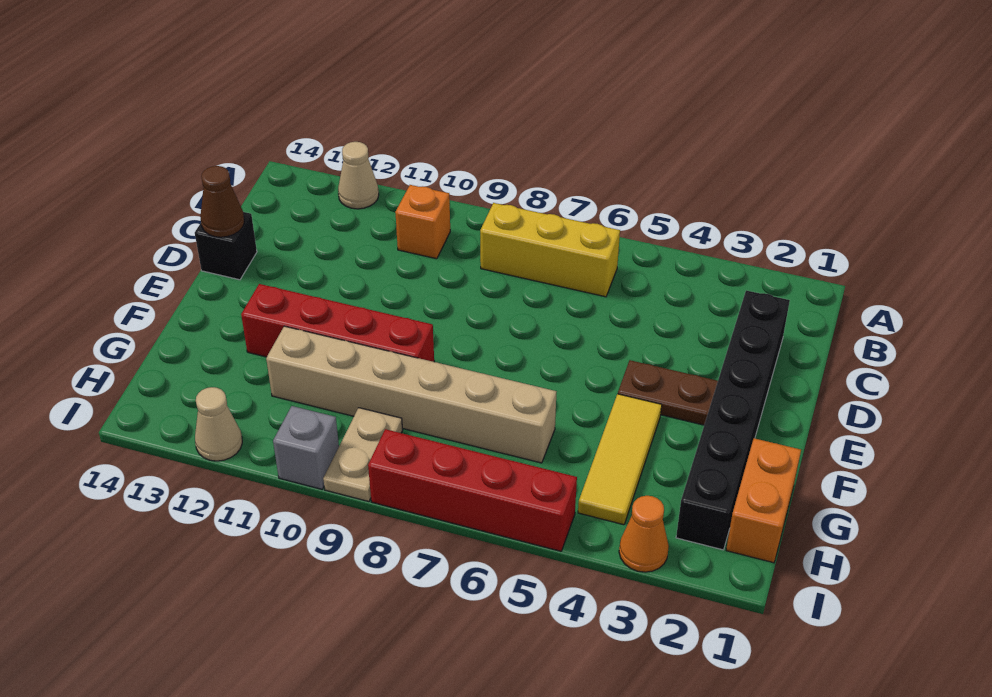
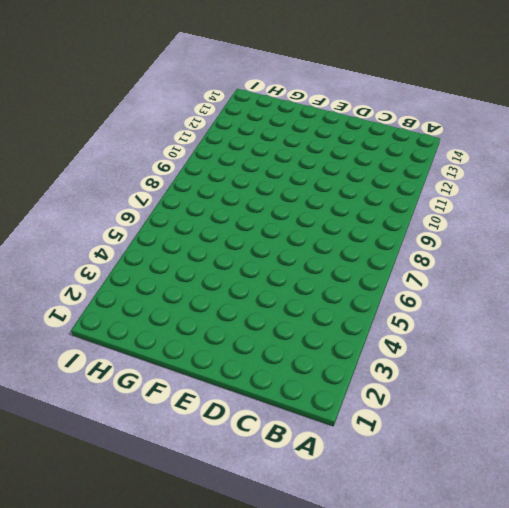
none -> tan cone A12 level 1
none -> yellow brick B6:B8 level 1
none -> orange brick B10 level 1

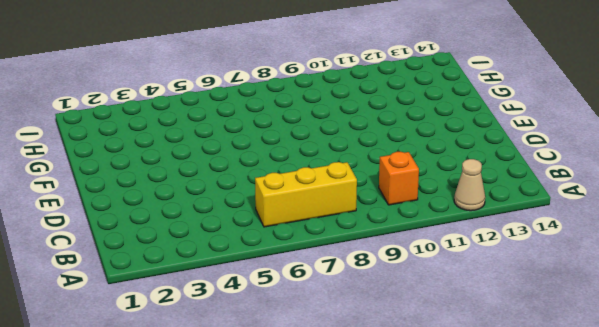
none -> black brick C2:H2 level 1
none -> black brick D14 level 1
none -> brown plate E3:E4 level 1

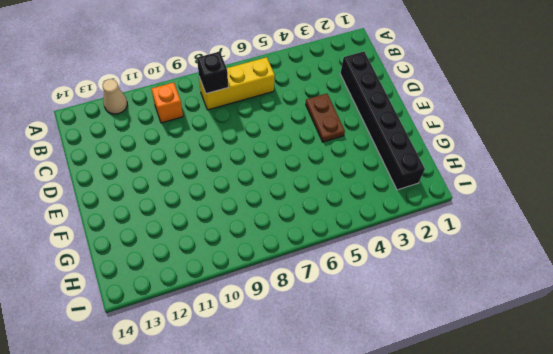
black brick B8 level 2 -> black brick D14 level 1
brown plate D4:E4 level 1 -> brown plate E3:E4 level 1
none -> yellow tile F4:H4 level 1
none -> red brick F9:F12 level 1
none -> orange brick G1:H1 level 1

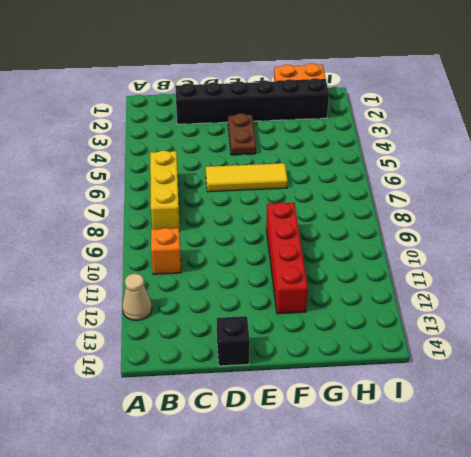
yellow tile D6:F6 level 1 -> yellow tile F4:H4 level 1
none -> tan brick G6:G11 level 1
none -> tan plate H9:I9 level 1
none -> orange cone I3 level 1

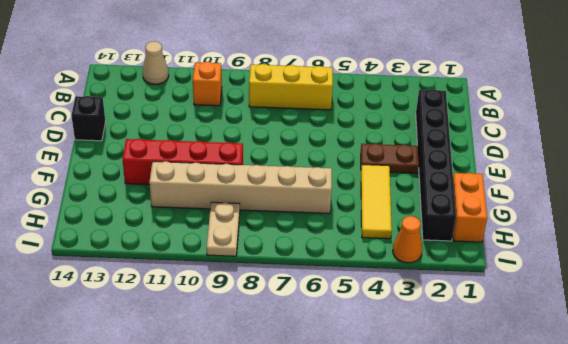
none -> red brick I5:I8 level 1
none -> grey brick I10 level 1
none -> tan cone I12 level 1

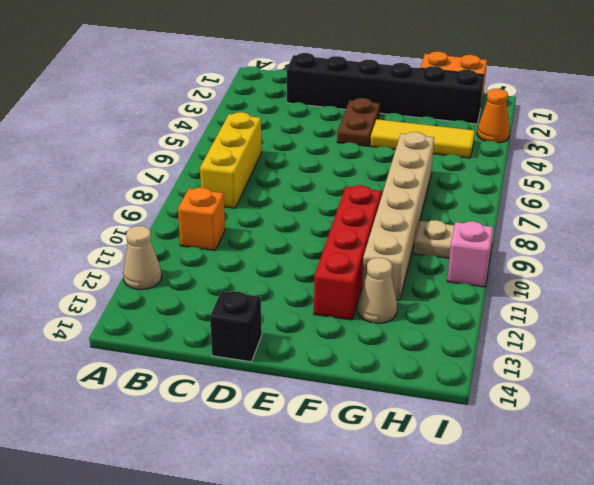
tan cone G12 level 1 -> tan cone I12 level 1
pink brick I10 level 1 -> grey brick I10 level 1
none -> red brick I5:I8 level 1
none -> brown cone D14 level 2

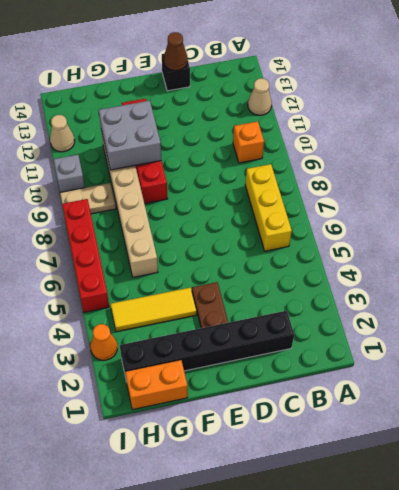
grey brick F10:G11 level 2 -> none

